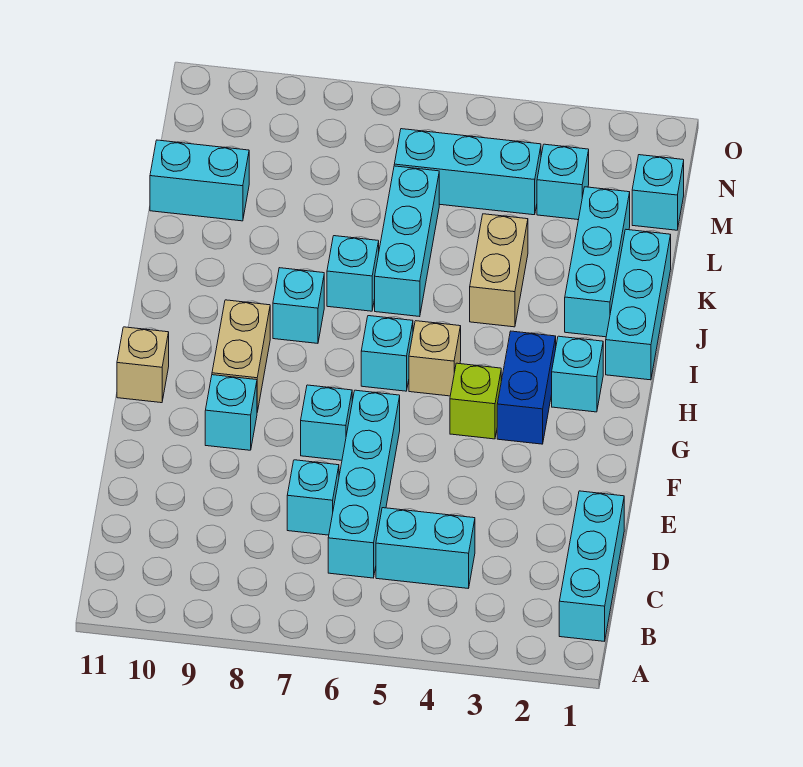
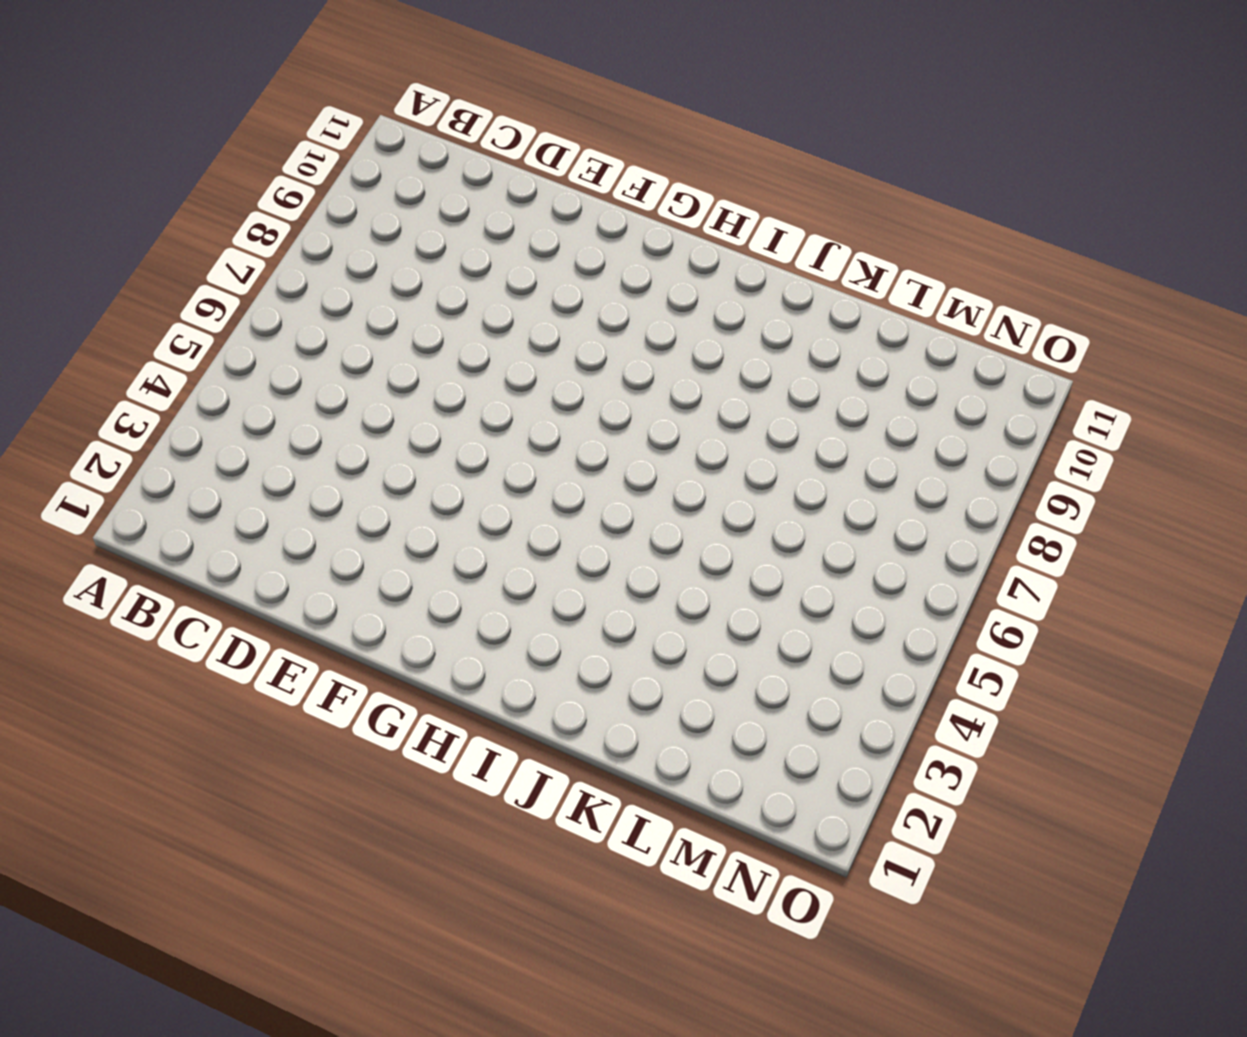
none -> cyan brick B1:D1 level 1
none -> cyan brick C4:C5 level 1
none -> cyan brick C6:F6 level 1

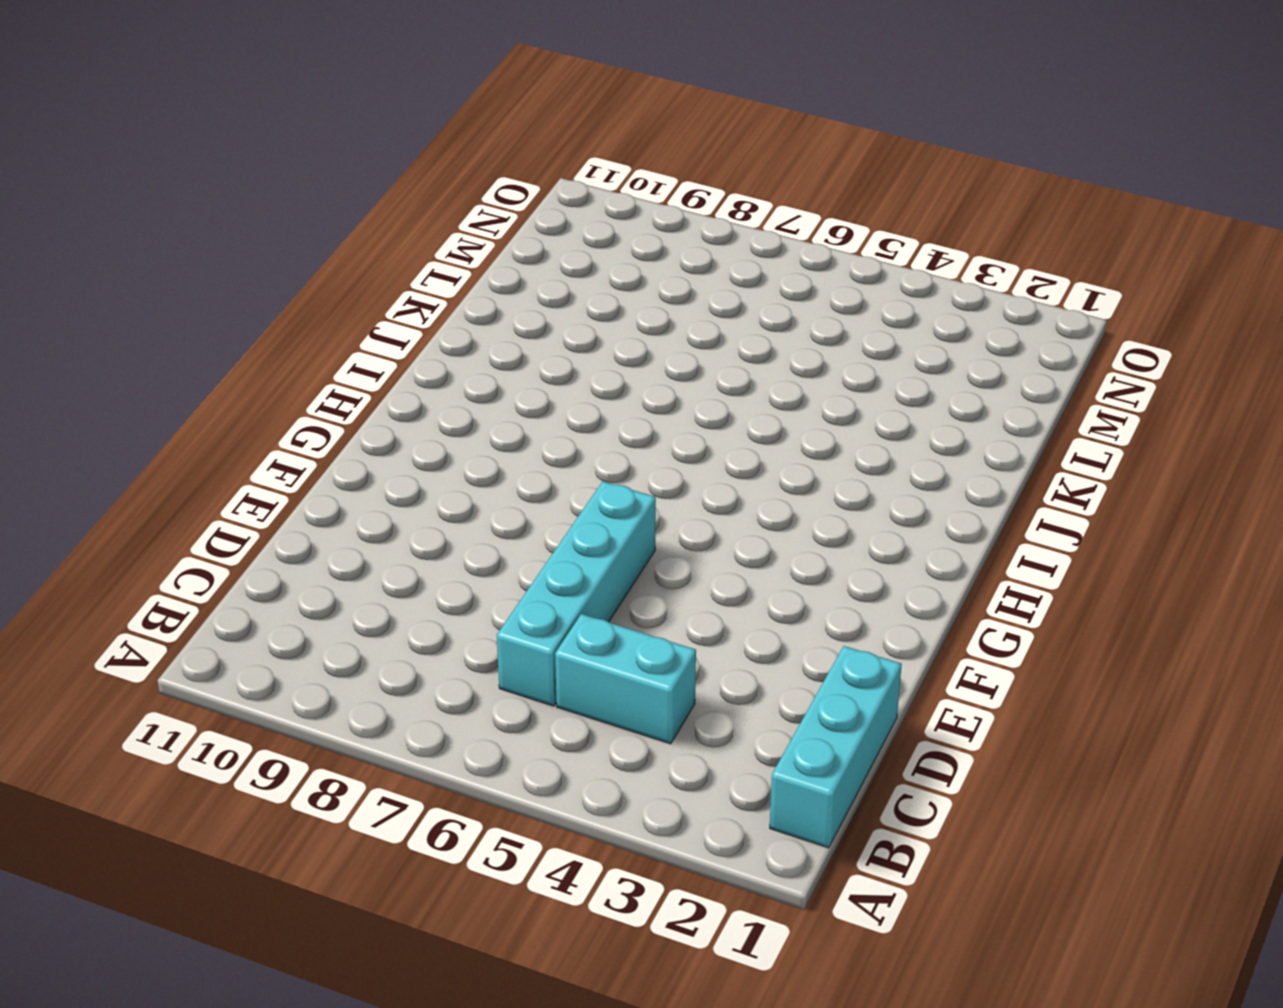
none -> cyan brick D7 level 1
none -> cyan brick F7 level 1
none -> cyan brick F9 level 1

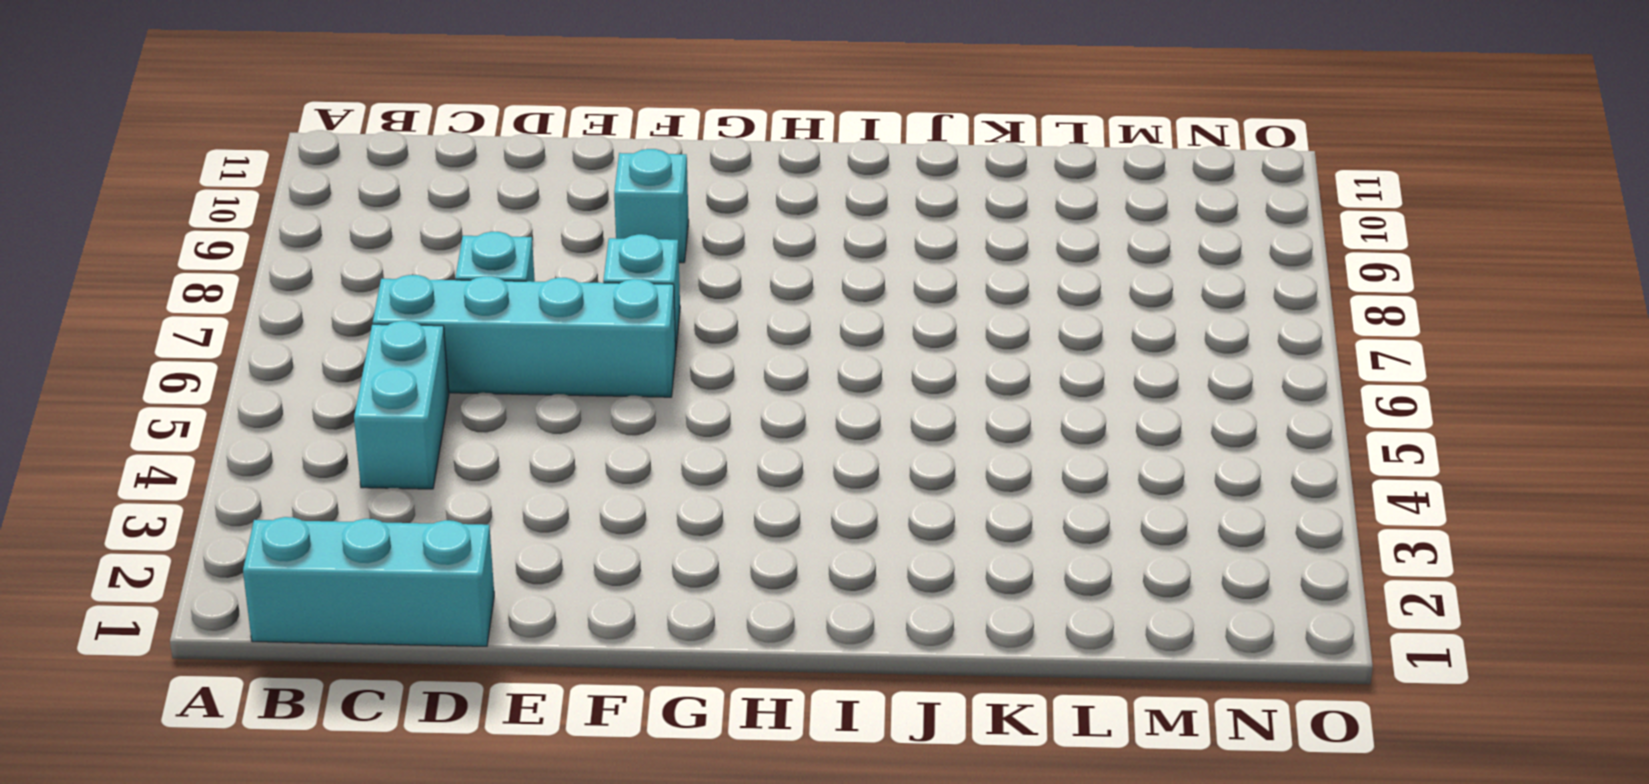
none -> blue brick G3:H3 level 1
none -> lime brick G4 level 1
none -> tan brick G9:H9 level 1

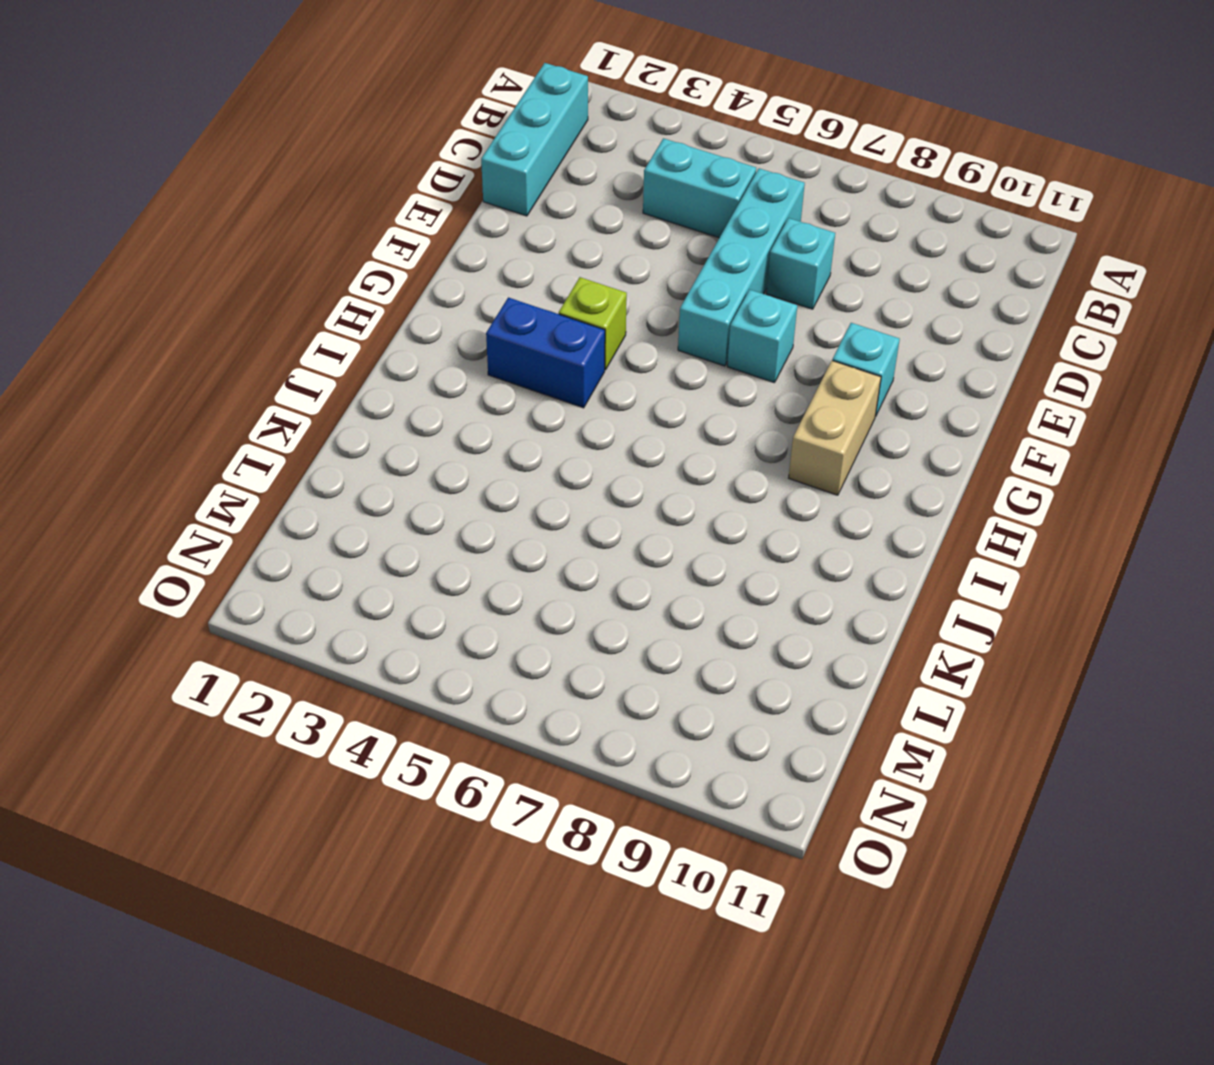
blue brick H3:H4 level 1 -> blue brick G3:H3 level 1
none -> tan brick G11 level 1
none -> cyan brick H2 level 1
none -> tan brick H5 level 1

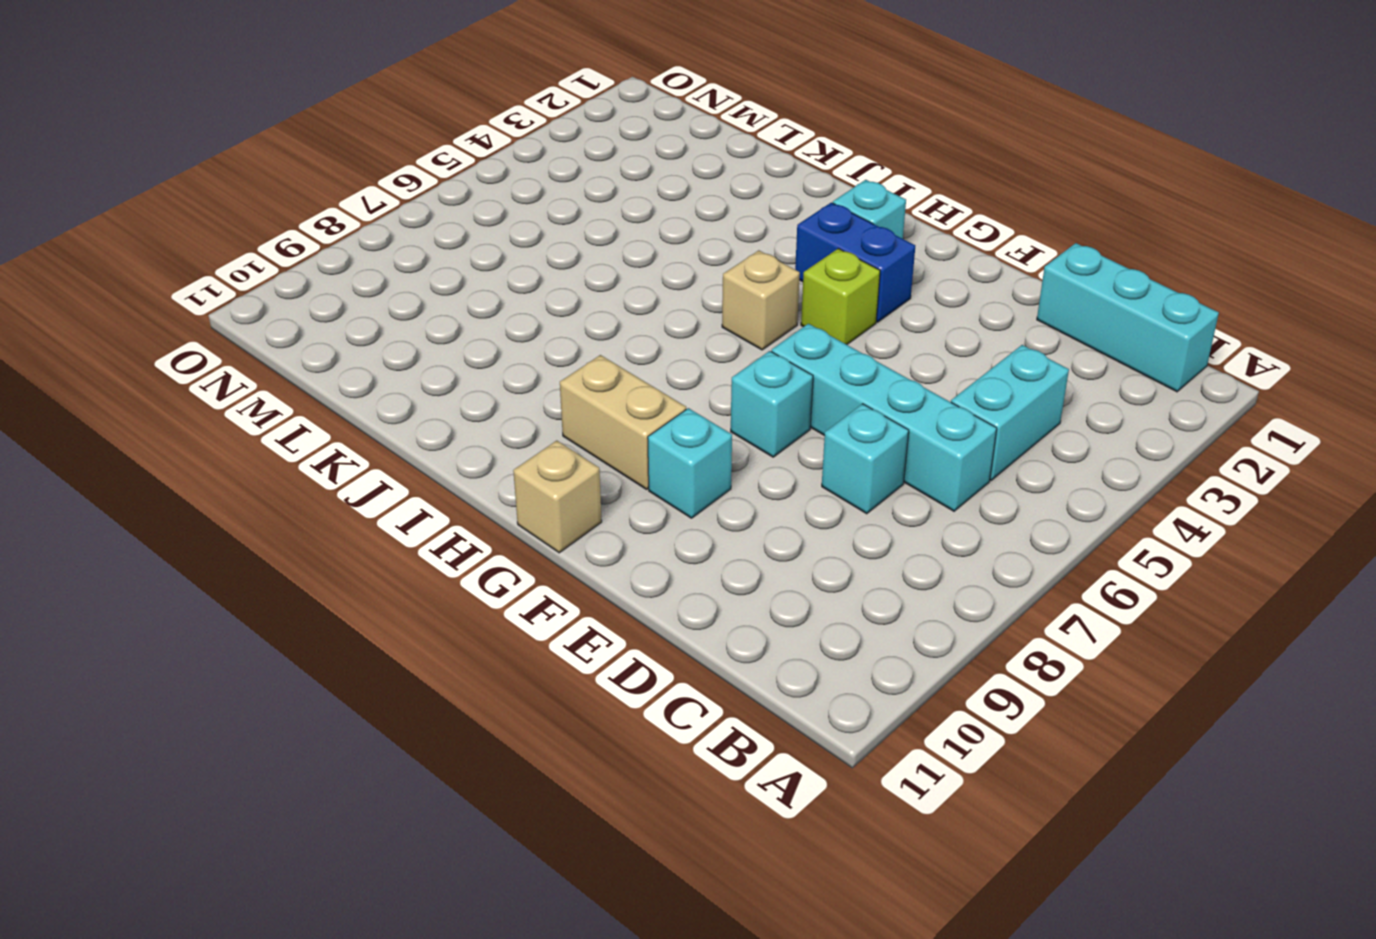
none -> cyan brick H6 level 1
none -> cyan brick I1:K1 level 1
none -> cyan brick I8 level 1

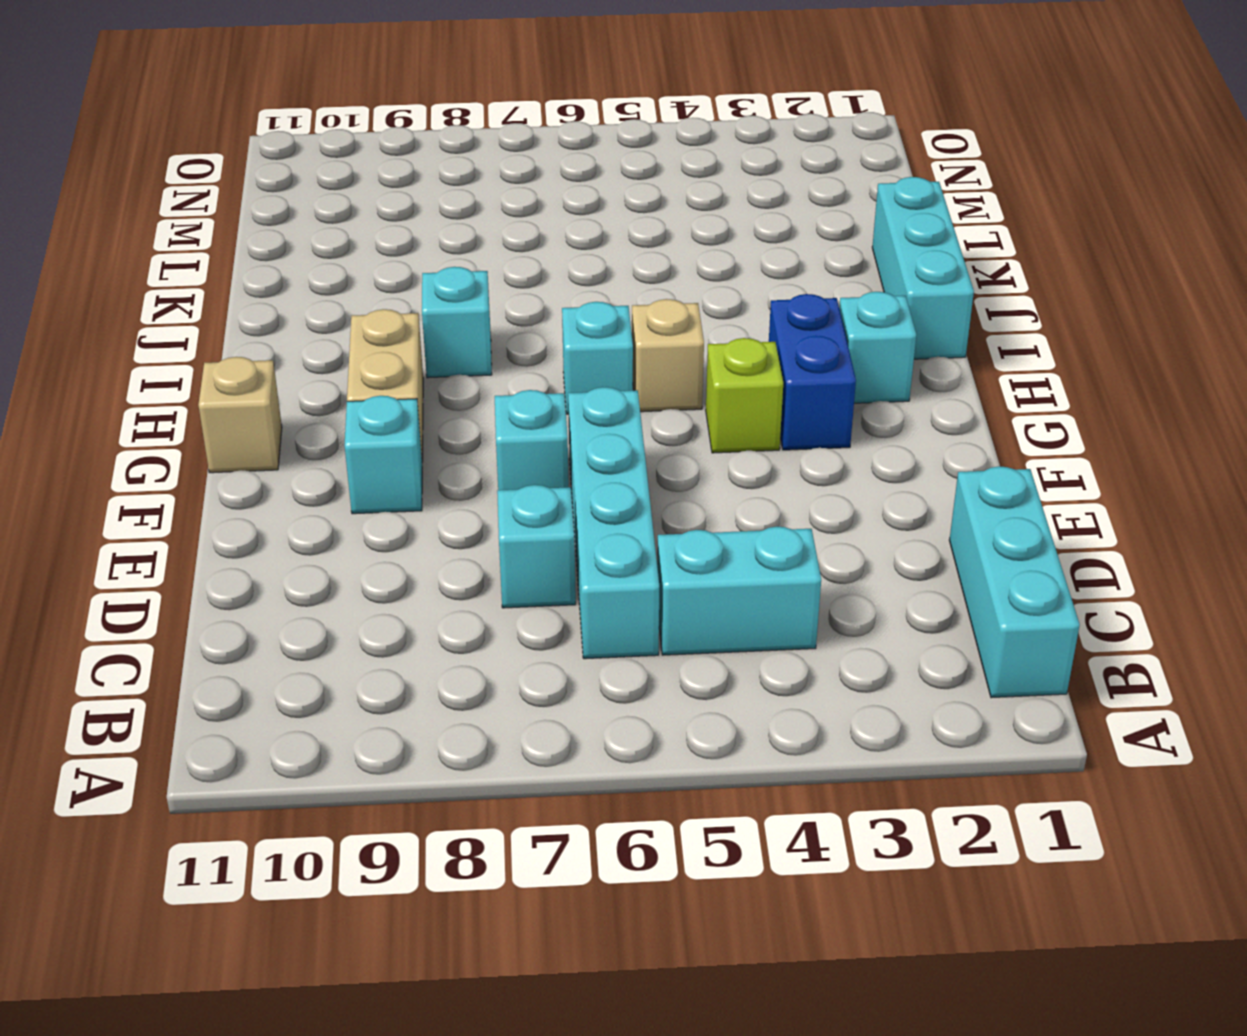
none -> cyan brick J2:L2 level 1
none -> tan brick J4:K4 level 1
none -> cyan brick J6:L6 level 1

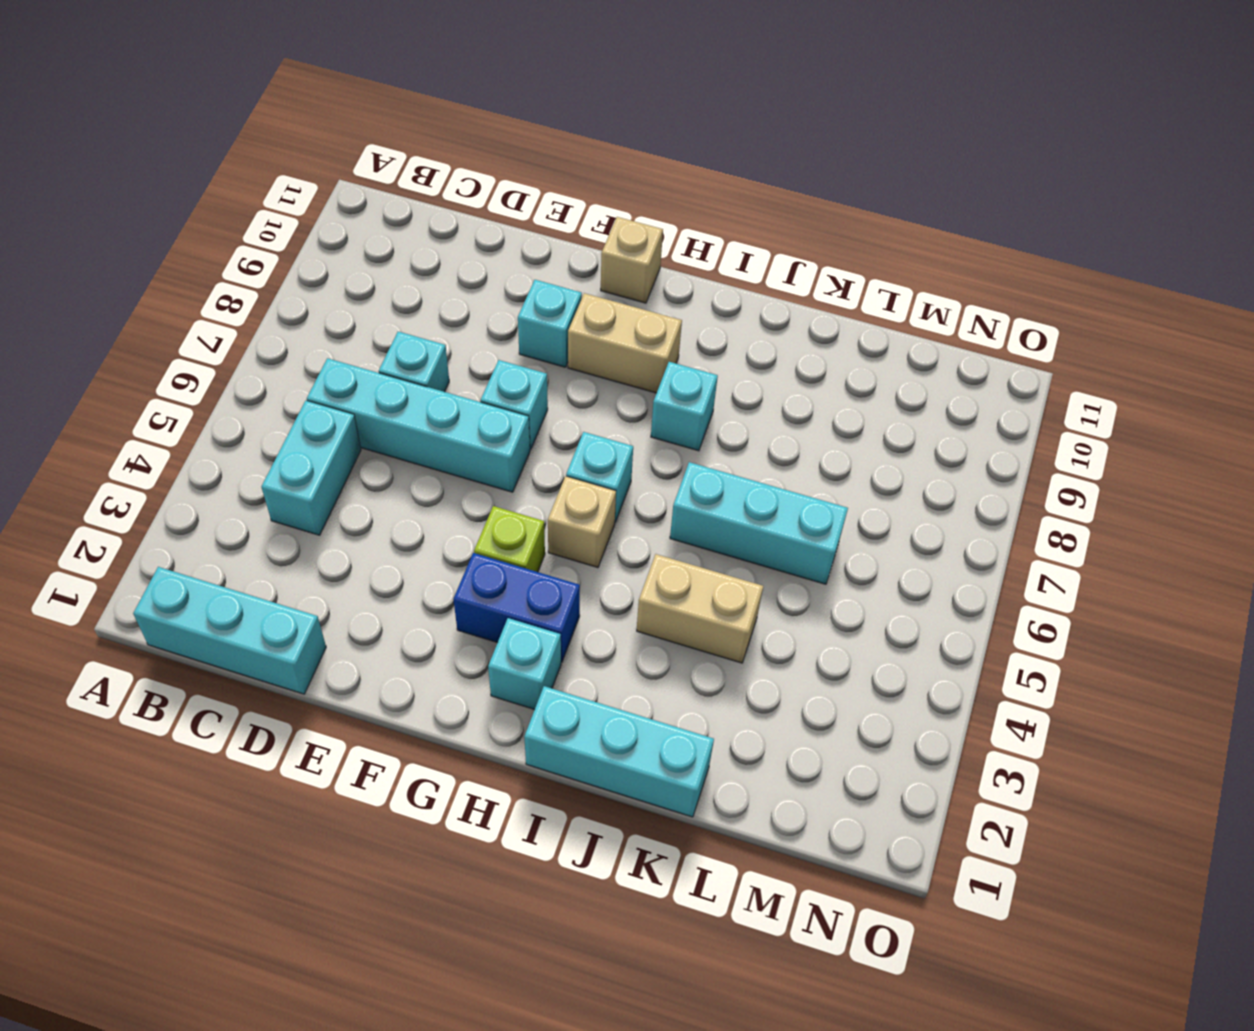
none -> cyan brick J2:L2 level 1
none -> cyan brick J7 level 1
none -> cyan brick L10:L11 level 1

